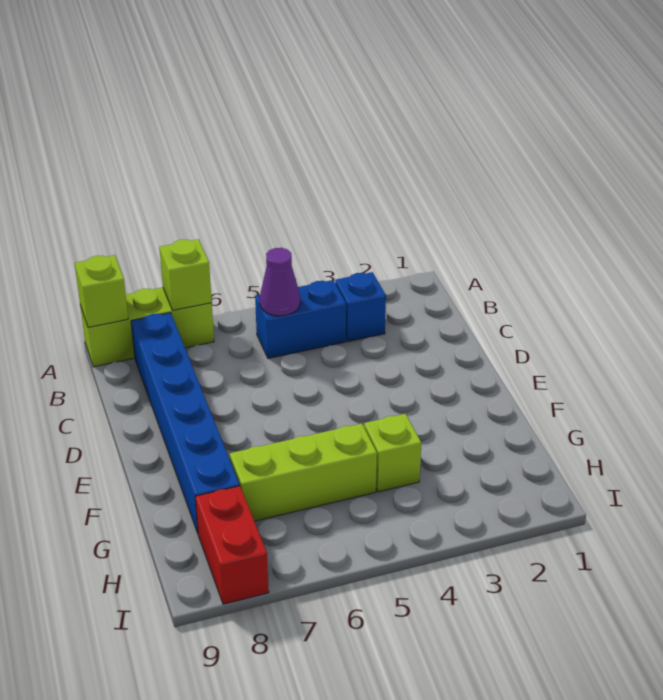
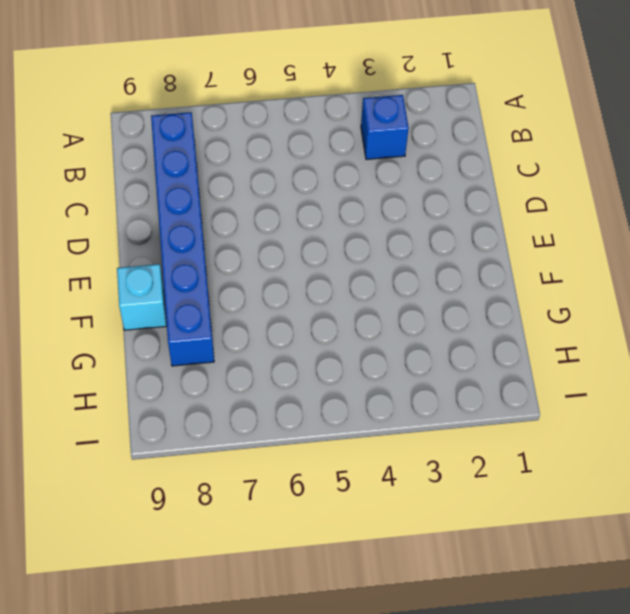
cyan brick F9 level 1 -> none
none -> lime brick A7:A9 level 1
none -> blue brick B4:B5 level 1

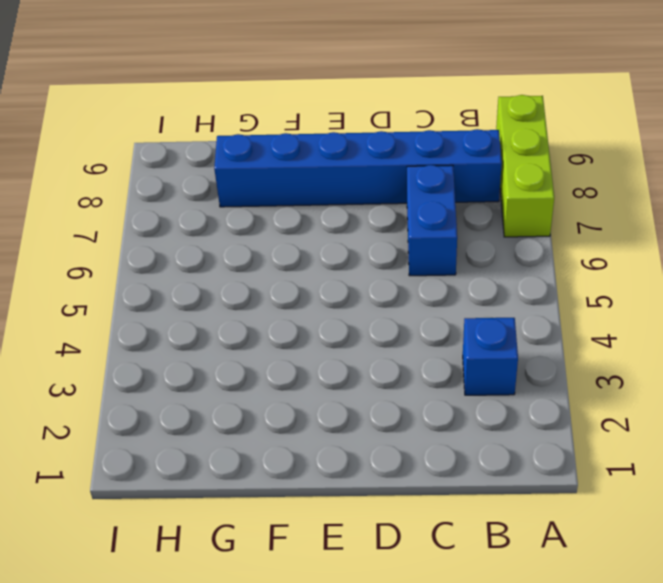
blue brick C6:C7 level 1 -> blue brick B4:B5 level 1
none -> lime brick G4 level 1
none -> lime brick G5:G7 level 1

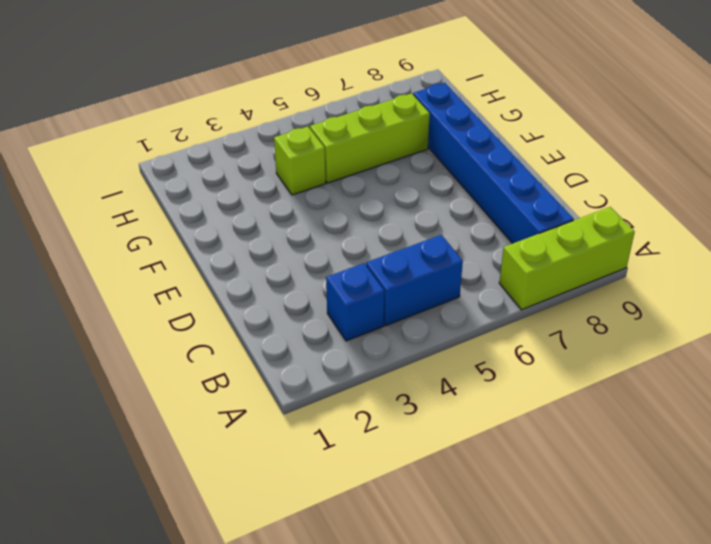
none -> red brick H8:I8 level 1
none -> lime brick A7 level 2

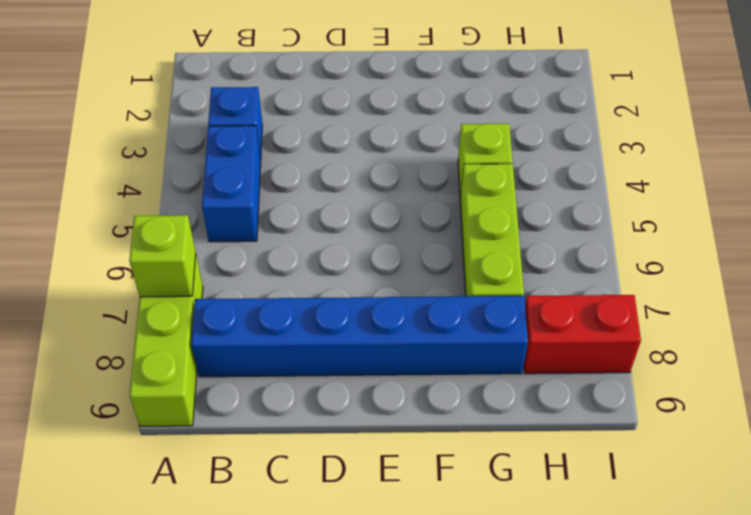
none -> lime brick A9 level 2
none -> purple cone B5 level 2

